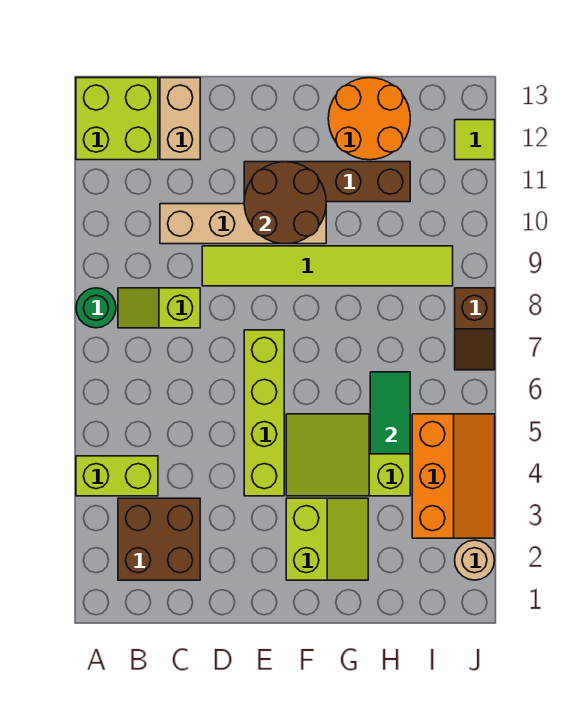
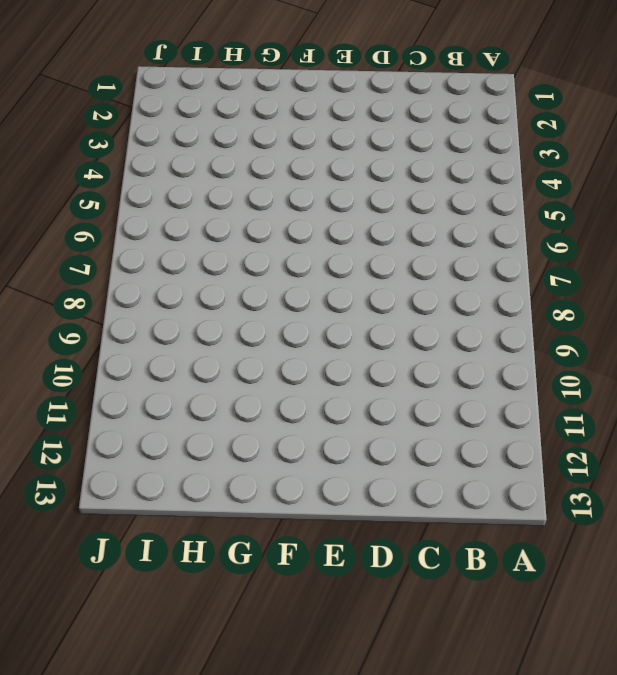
none -> lime brick A4:B4 level 1
none -> green round brick A8 level 1
none -> lime brick A12:B13 level 1

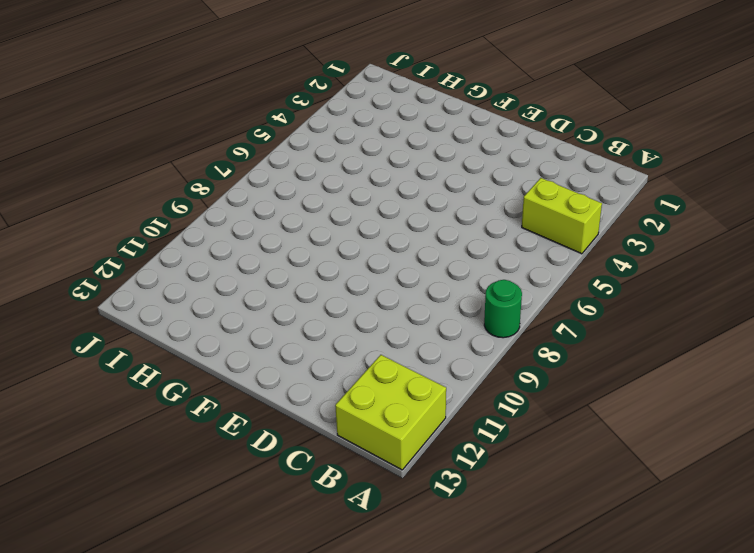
none -> brown brick B2:C3 level 1
none -> lime slope B8:C8 level 1 top C
none -> tan brick C10:F10 level 1

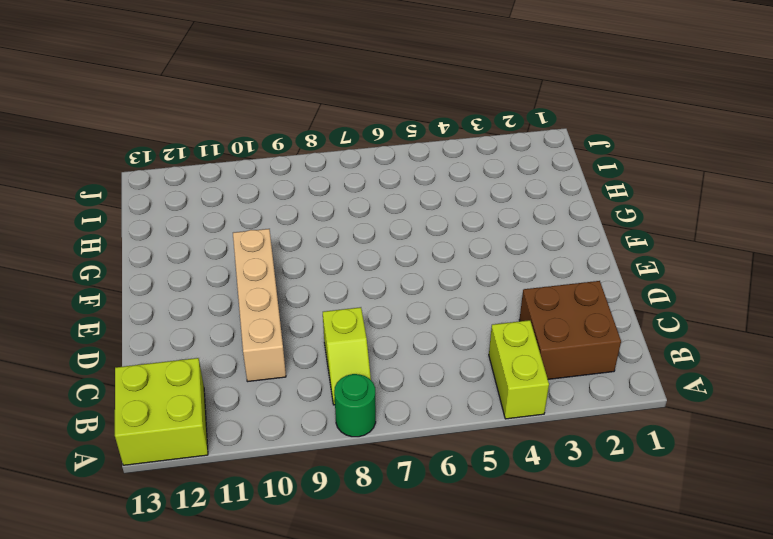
none -> tan brick C12:C13 level 1
none -> lime tile D9:I9 level 1
none -> lime brick E4:E7 level 1

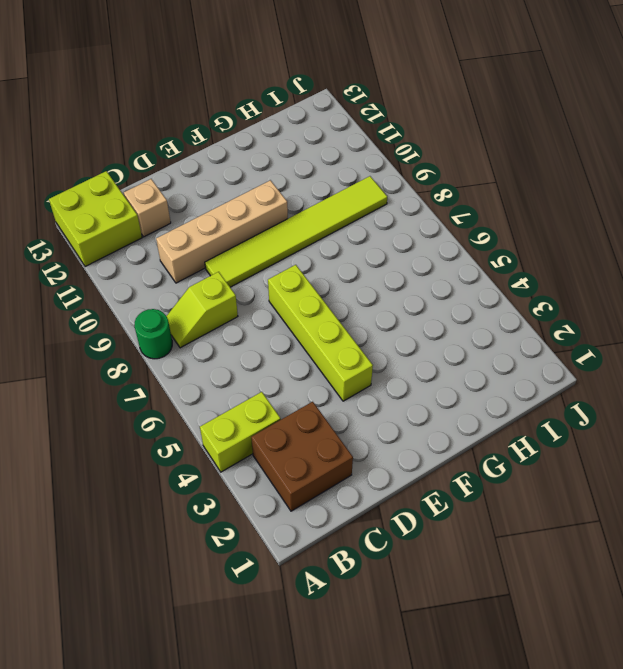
tan brick C12 level 1 -> tan brick C12:C13 level 1
none -> brown brick E11:H11 level 1
none -> lime slope F2:G3 level 1 top F
none -> lime slope F4:H5 level 1 top H

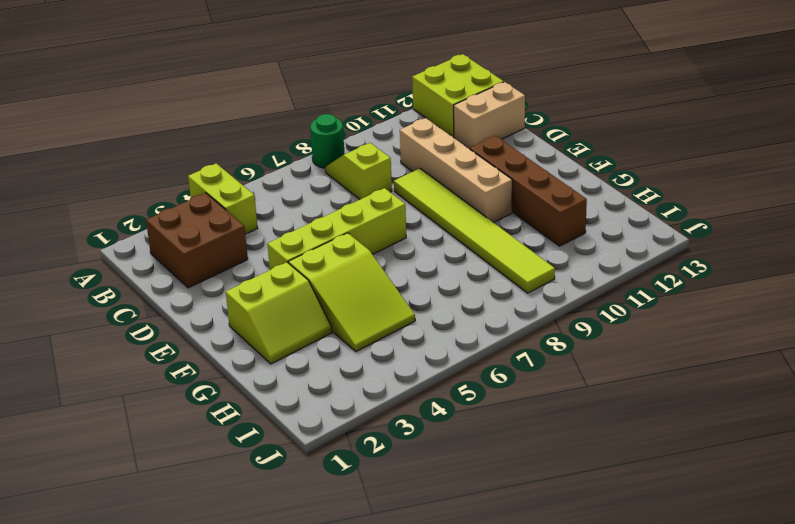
lime slope F4:H5 level 1 top F -> lime slope F4:H5 level 1 top H
none -> orange round brick G12:H13 level 1
none -> orange slope I3:J5 level 1 top I
none -> tan round brick J2 level 1

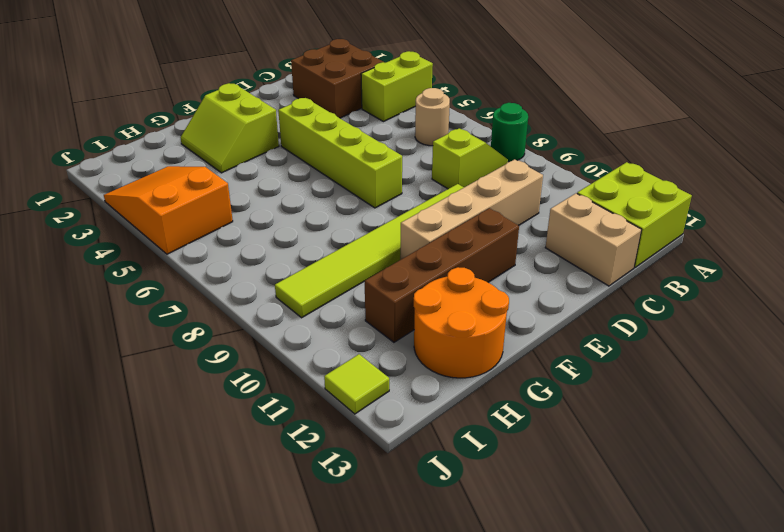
tan round brick B6 level 1 -> tan round brick J2 level 1
orange slope I3:J5 level 1 top 5 -> orange slope I3:J5 level 1 top I
none -> lime slope F4:H5 level 1 top H
none -> brown slope J7:J8 level 1 top 8
none -> brown round brick E10:F11 level 2

